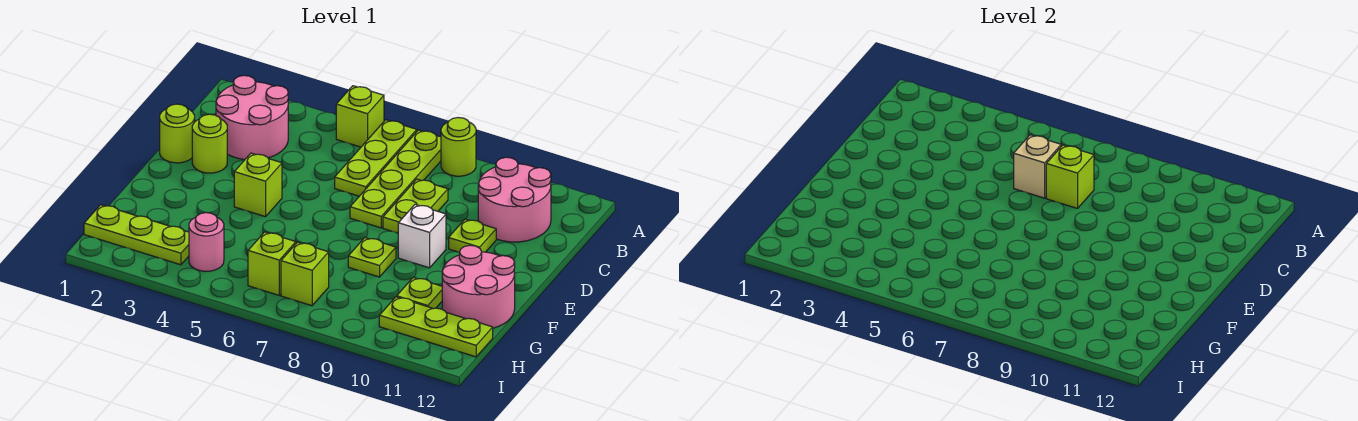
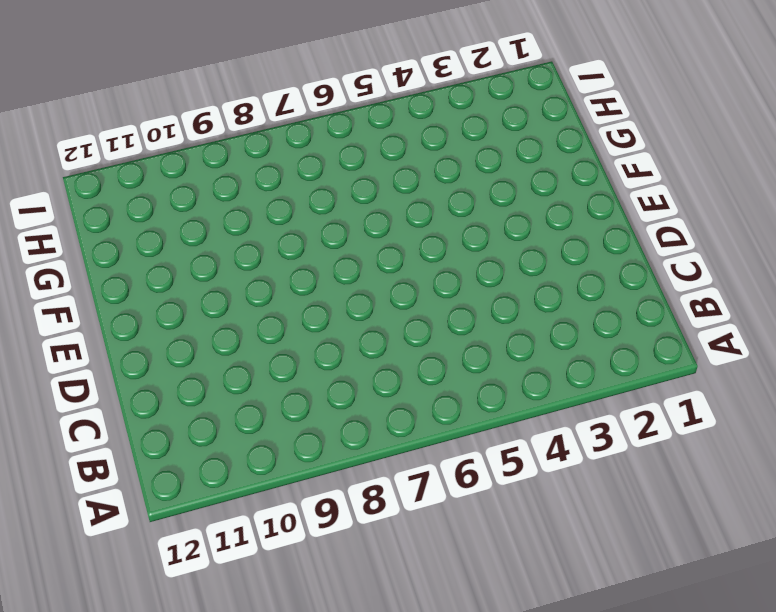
none -> lime brick A5 level 1
none -> lime plate A6:C6 level 1
none -> lime plate A7:D7 level 1

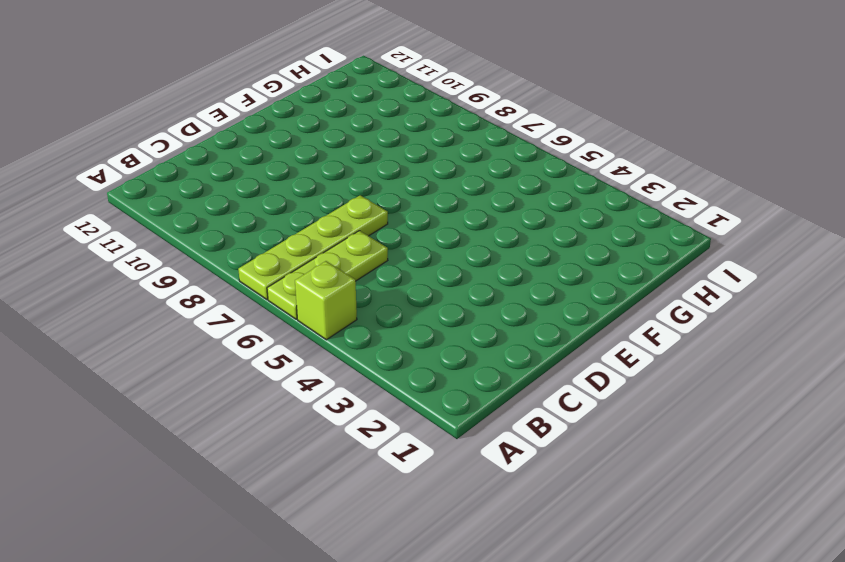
none -> lime round brick A8 level 1
none -> pink round brick B2:C3 level 1
none -> pink round brick B10:C11 level 1

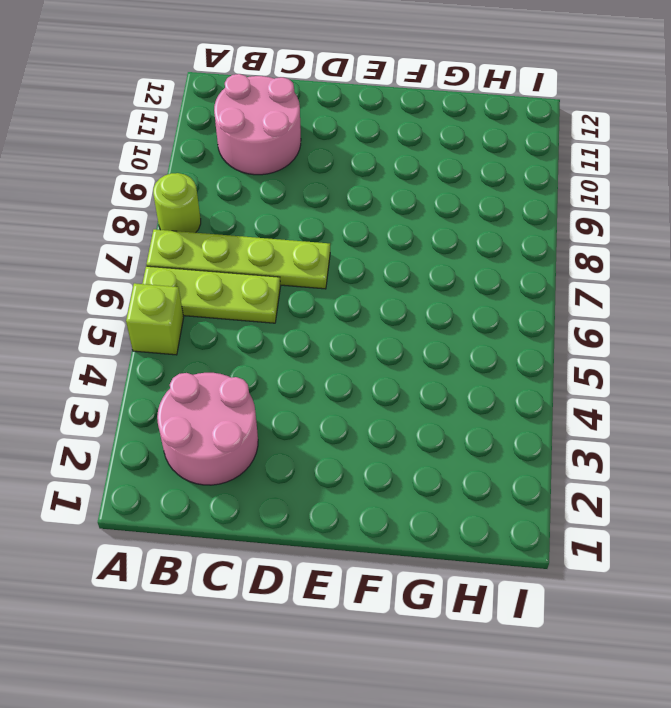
none -> lime plate C8:D8 level 1
none -> lime round brick D1 level 1
none -> lime round brick D2 level 1

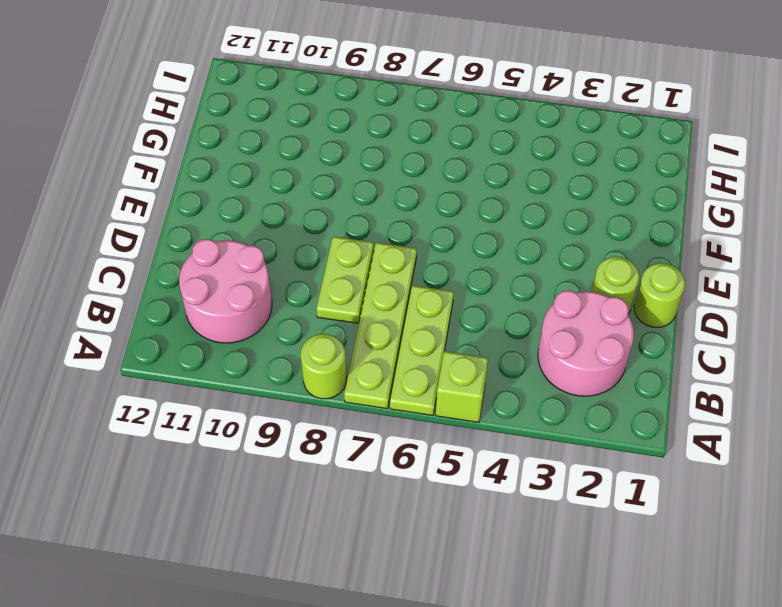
none -> lime plate D10 level 1
none -> lime brick E4 level 1
none -> white brick E9 level 1

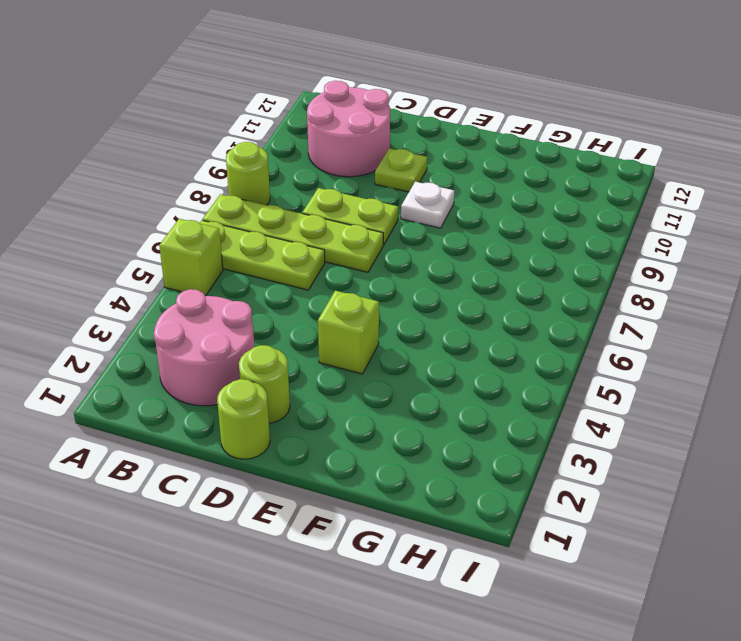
white plate E9 level 1 -> white brick E9 level 1
none -> lime plate F8 level 1
none -> pink round brick F11:G12 level 1
none -> lime plate G10 level 1

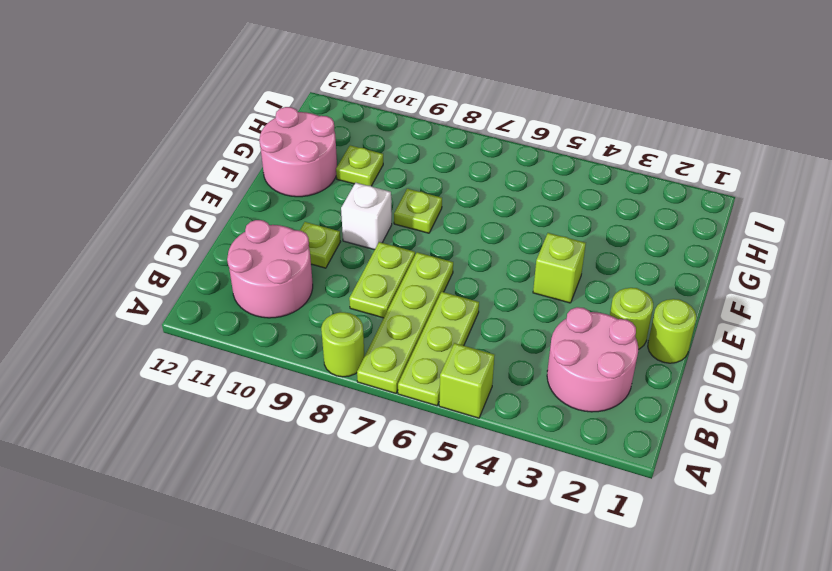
none -> lime plate H1:H3 level 1
none -> pink round brick H4 level 1
none -> lime brick H6 level 1

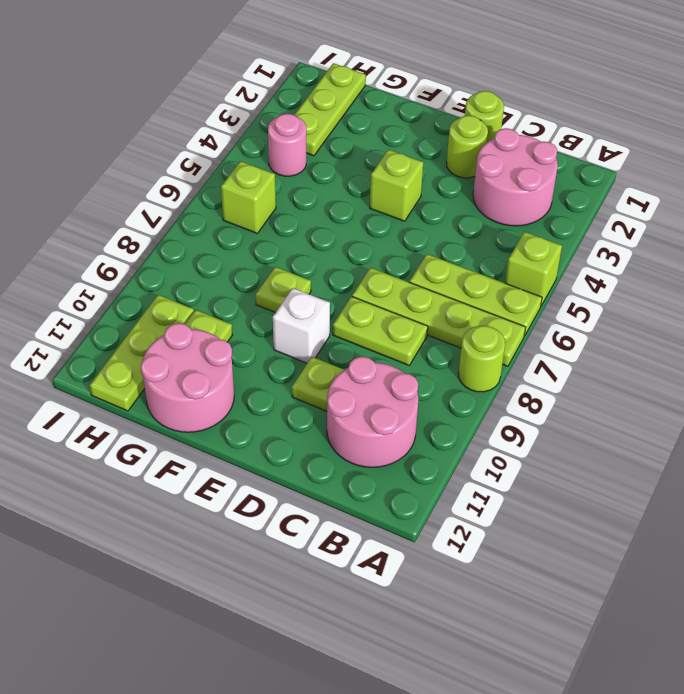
none -> lime brick H7 level 1
none -> tan brick C6 level 2
none -> lime brick C7 level 2

